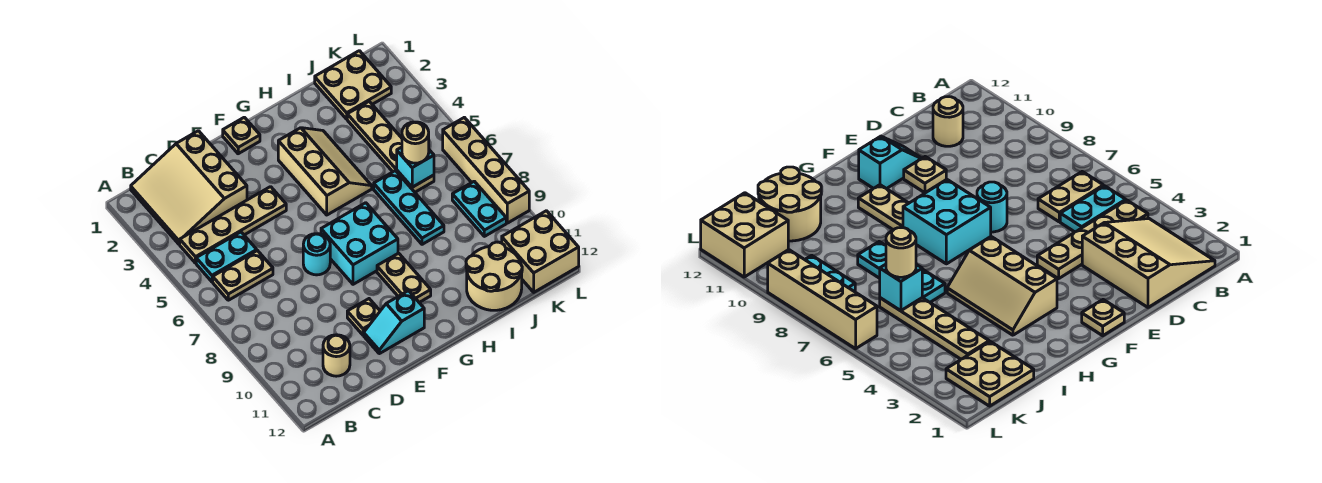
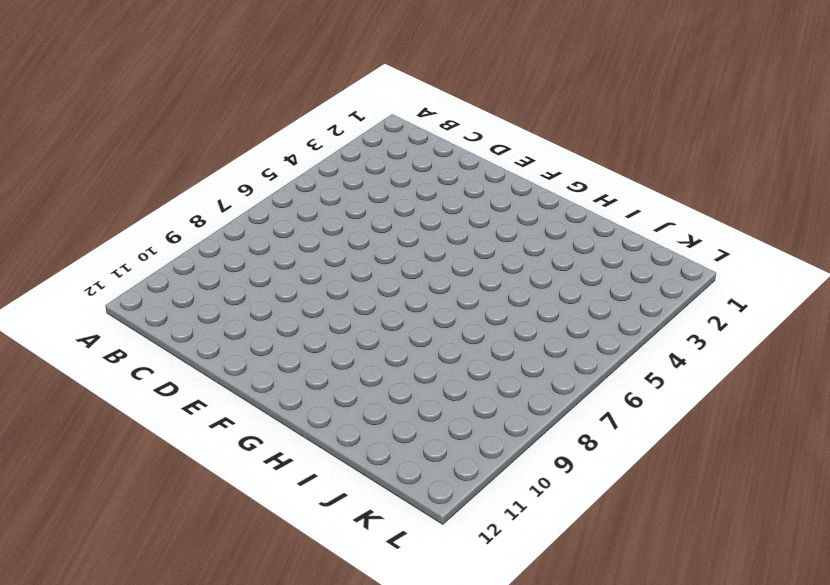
none -> tan slope B1:D3 level 1 top D
none -> tan plate B4:E4 level 1
none -> cyan plate B5:C5 level 1

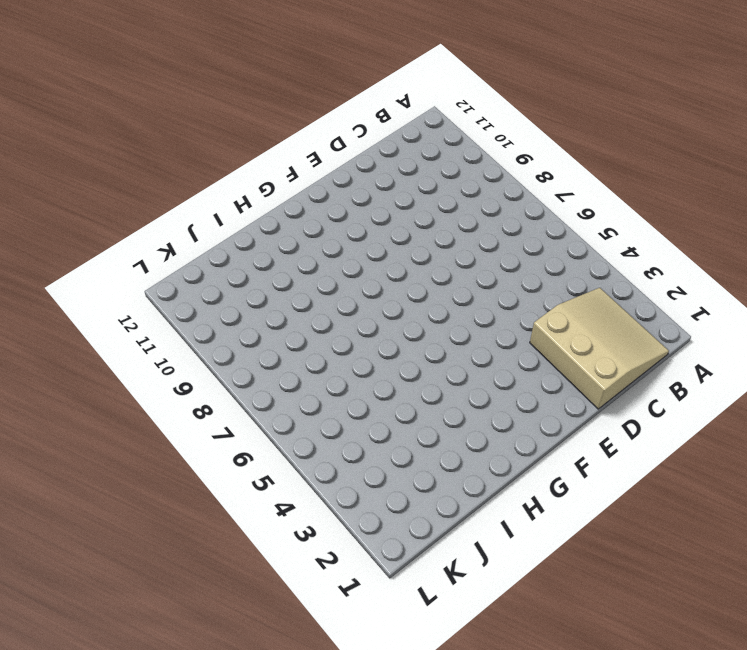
none -> tan plate B4:E4 level 1
none -> cyan plate B5:C5 level 1
none -> tan plate B6:C6 level 1

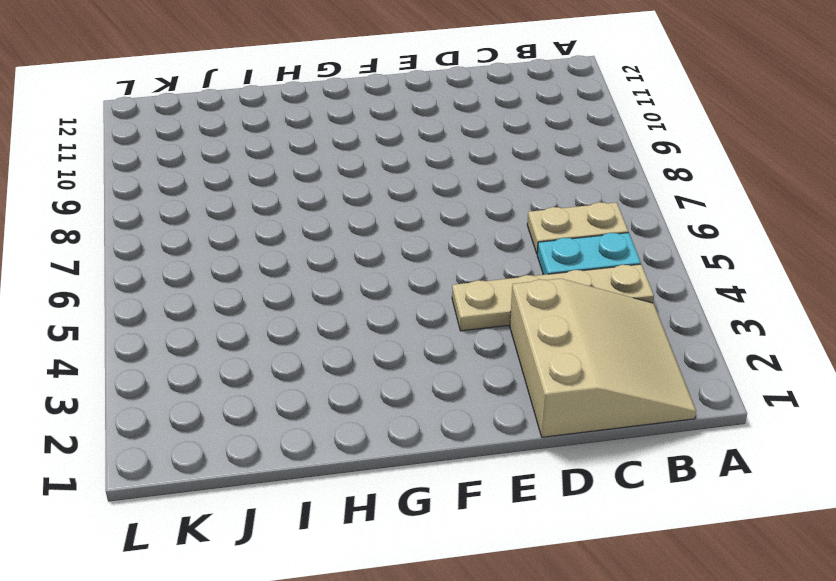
none -> tan round brick C11 level 1
none -> cyan round brick E7 level 1
none -> tan plate E10 level 1

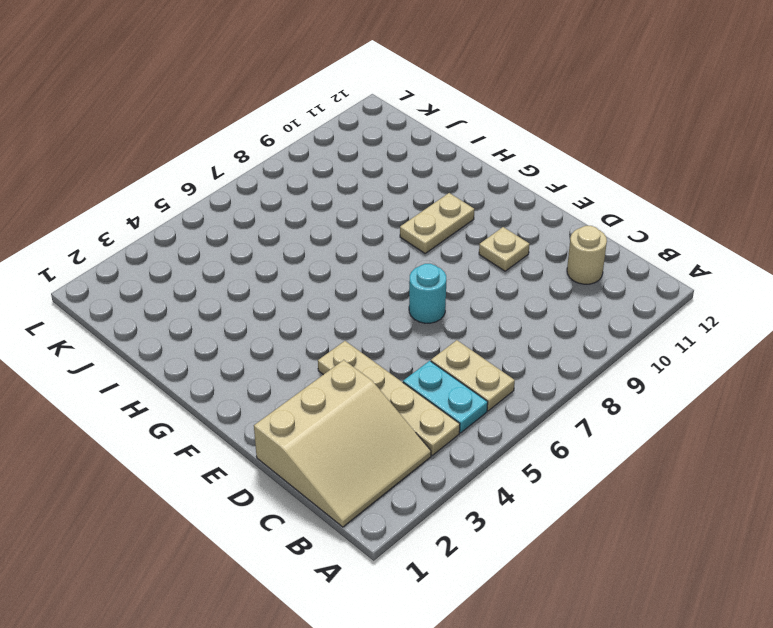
none -> cyan slope E11:F11 level 1 top F
none -> tan plate F1 level 1
none -> cyan brick F7:G8 level 1

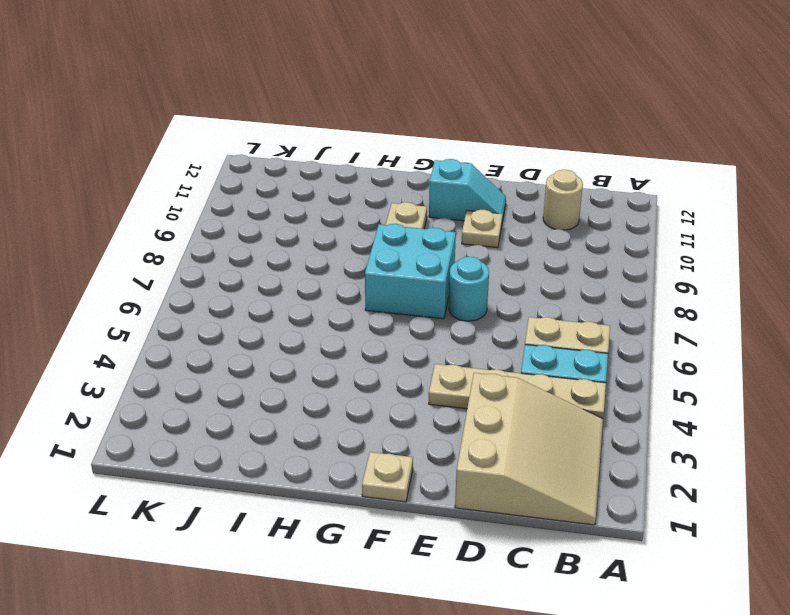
none -> tan slope G3:H5 level 1 top G
none -> cyan plate I6:I8 level 1
none -> tan round brick I11:J12 level 1

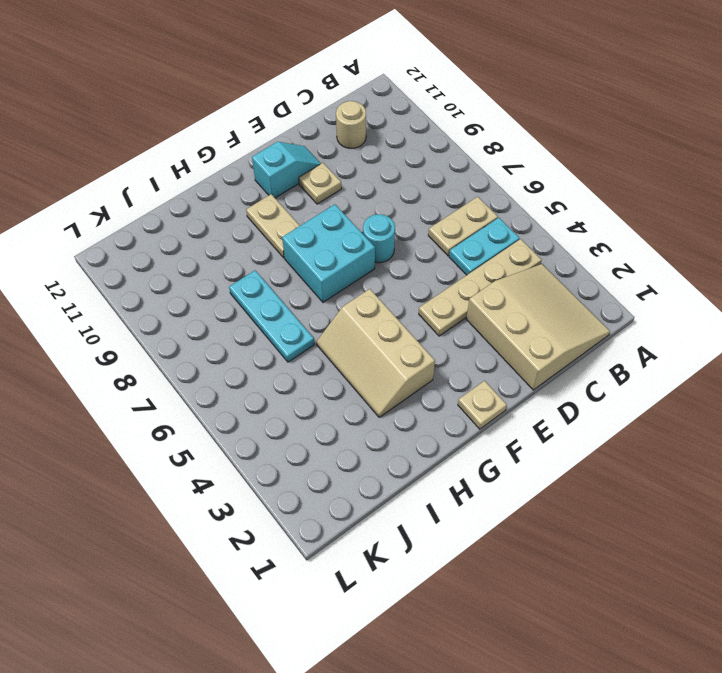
none -> tan round brick I11:J12 level 1
none -> tan plate J1:K2 level 1
none -> tan plate J3:J6 level 1

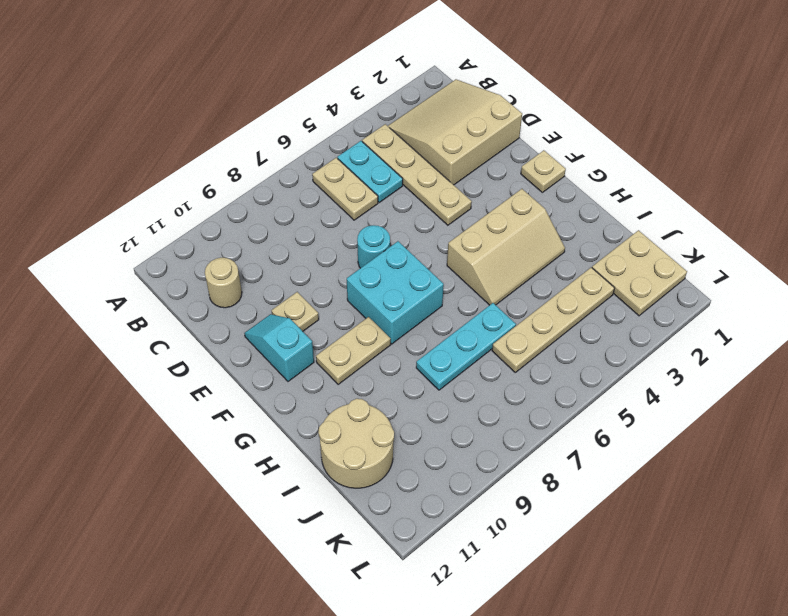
none -> cyan plate K8:K9 level 1
none -> tan brick K11:L12 level 1
none -> tan brick L6:L9 level 1

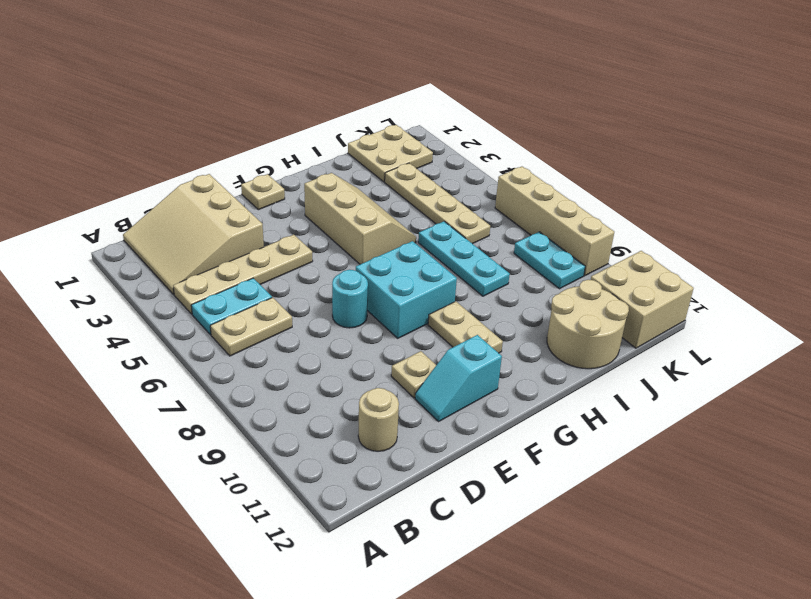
none -> cyan brick J6 level 2
none -> tan round brick J6 level 3

